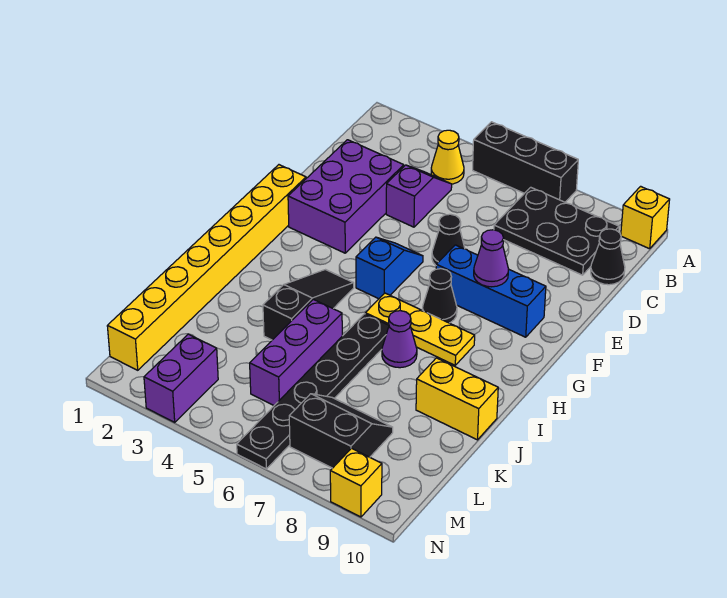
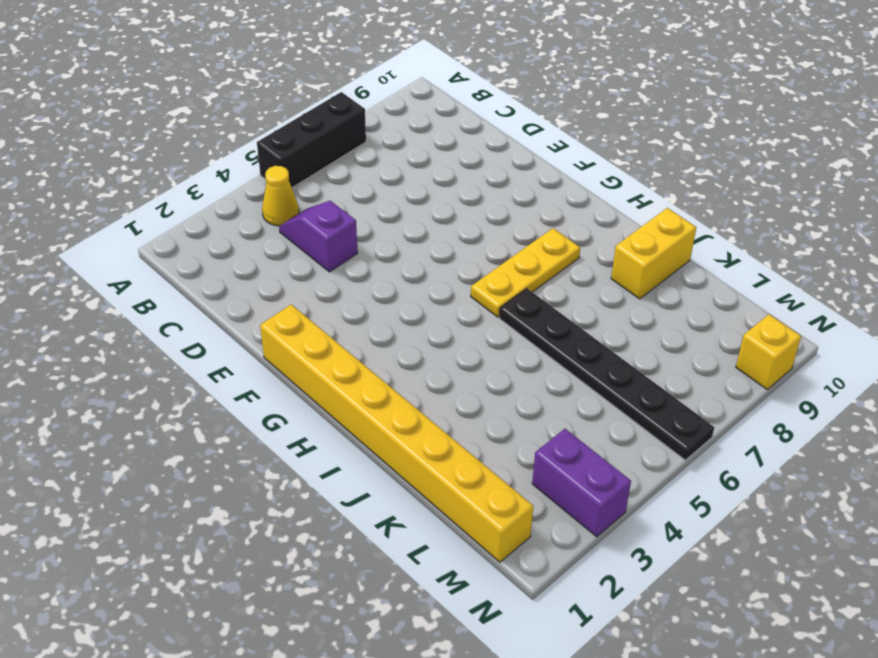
none -> yellow brick A10 level 1
none -> black plate B7:C9 level 1
none -> black cone C10 level 1

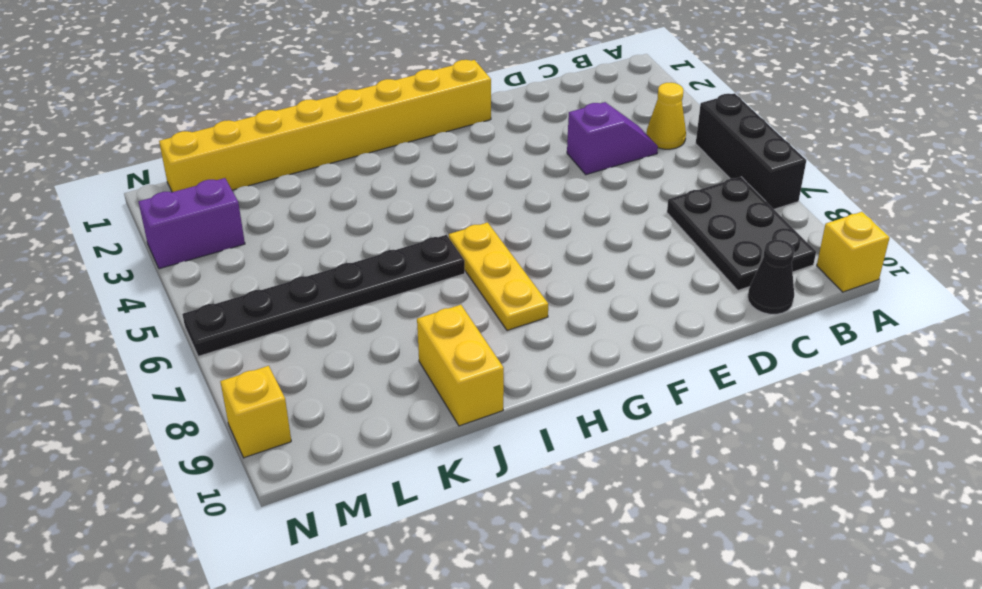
none -> purple brick D2:F3 level 1
none -> black cone E6 level 1
none -> blue slope F5:G5 level 1 top G

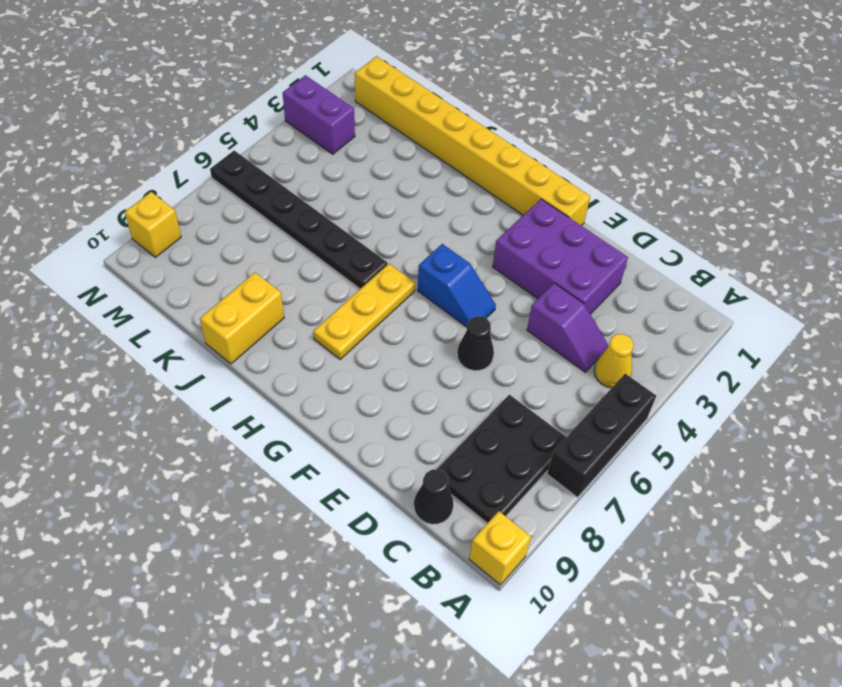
none -> blue brick F7:F9 level 1
none -> black cone G7 level 1
none -> black slope H4:J4 level 1 top J

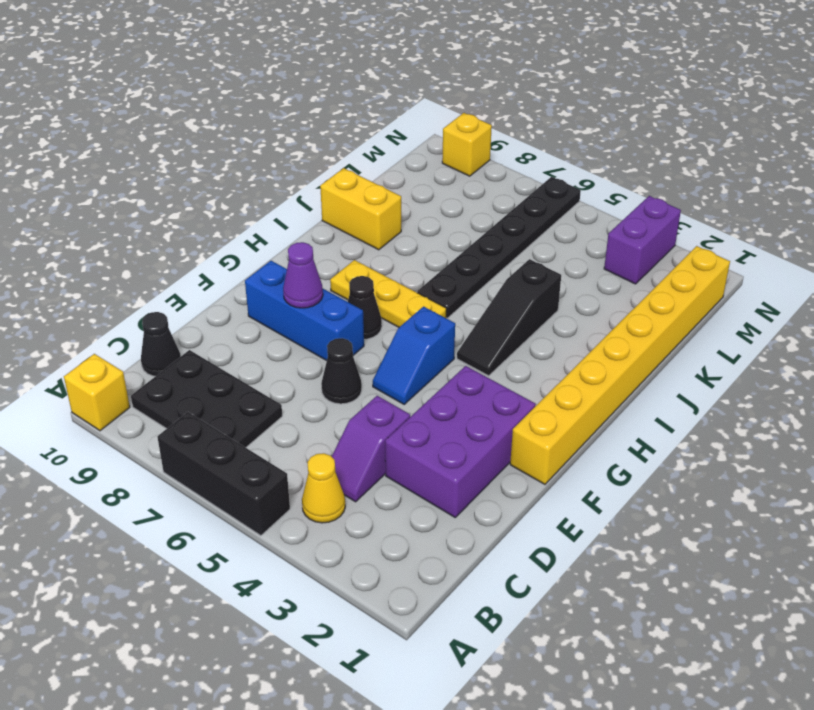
none -> purple cone I7 level 1
none -> purple brick J5:L5 level 1
none -> black slope L7:M8 level 1 top M

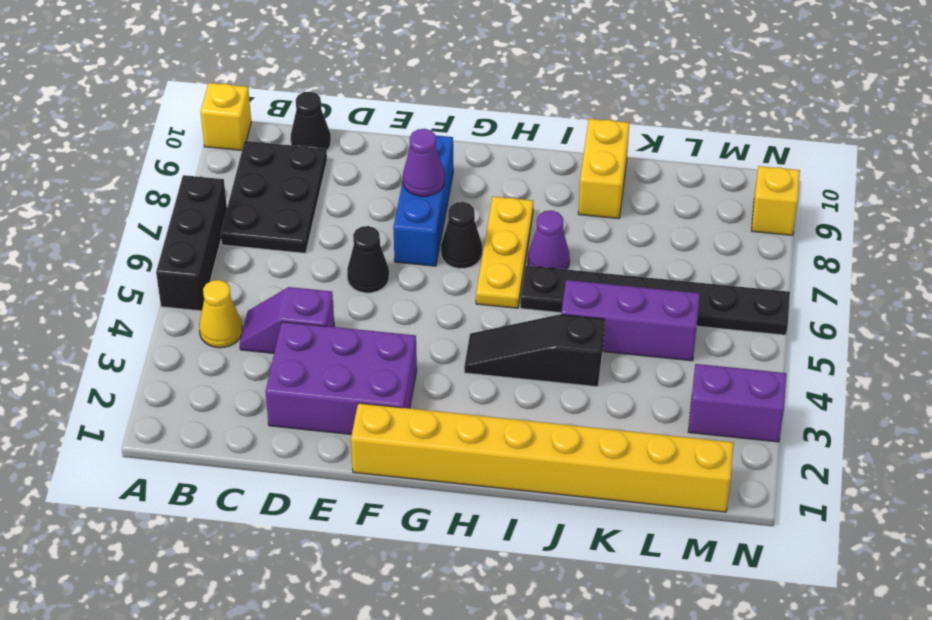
none -> blue slope F5:G5 level 1 top G
none -> black slope L7:M8 level 1 top M

